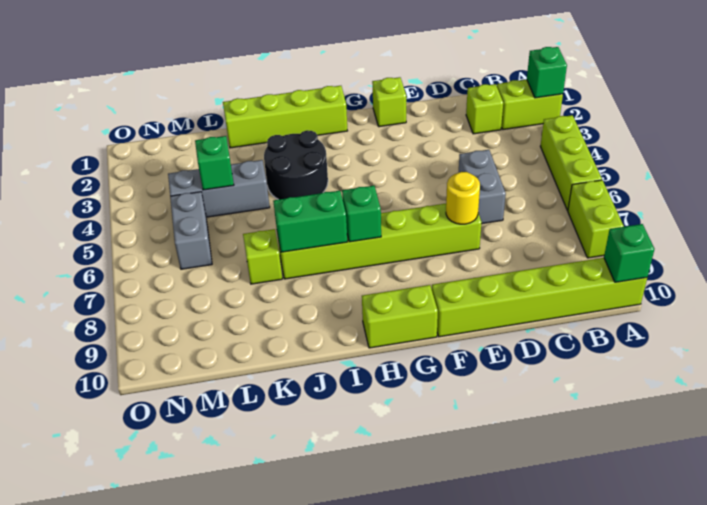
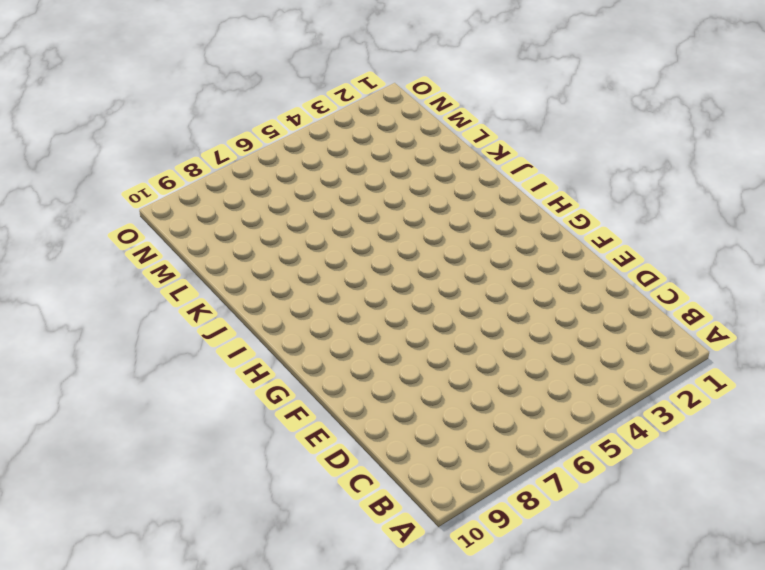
none -> lime brick A2:B2 level 1
none -> lime brick A4:A6 level 1
none -> lime brick A7:A8 level 1

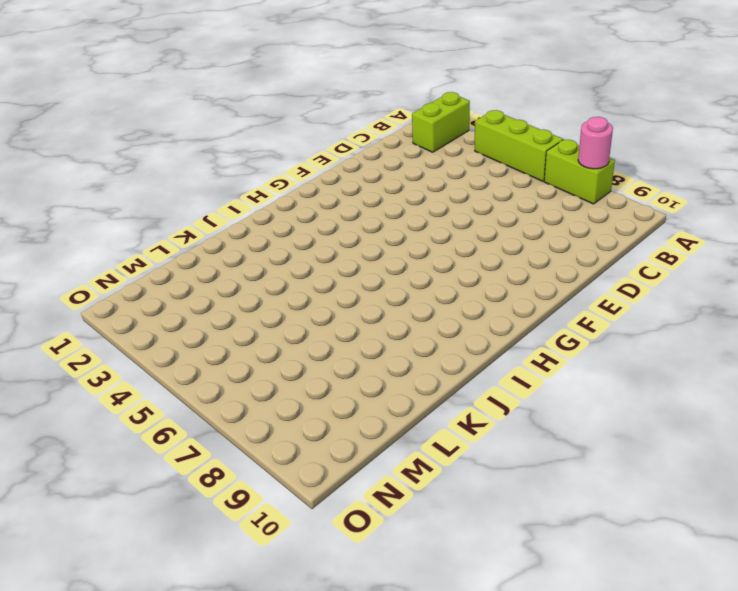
pink round brick A8 level 2 -> none
none -> lime brick A10:F10 level 1
none -> lime brick C2 level 1
none -> grey brick D5:D6 level 1

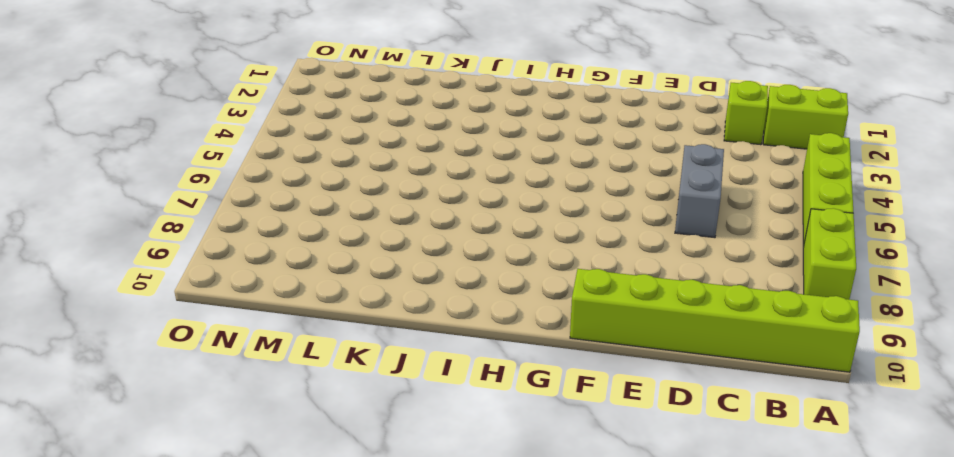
none -> lime brick E7:J7 level 1
none -> lime brick F1 level 1
none -> lime brick G10:H10 level 1

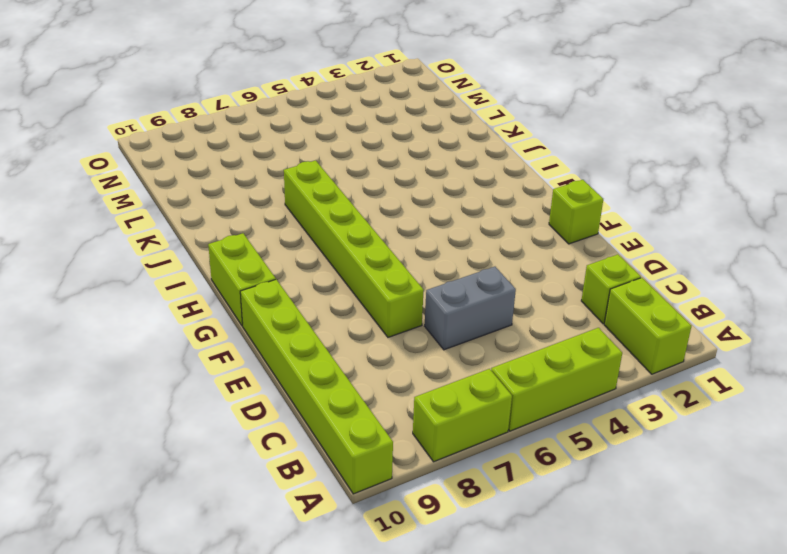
none -> lime brick H1:K1 level 1
none -> black round brick I3:J4 level 1
none -> grey brick K4:M4 level 1

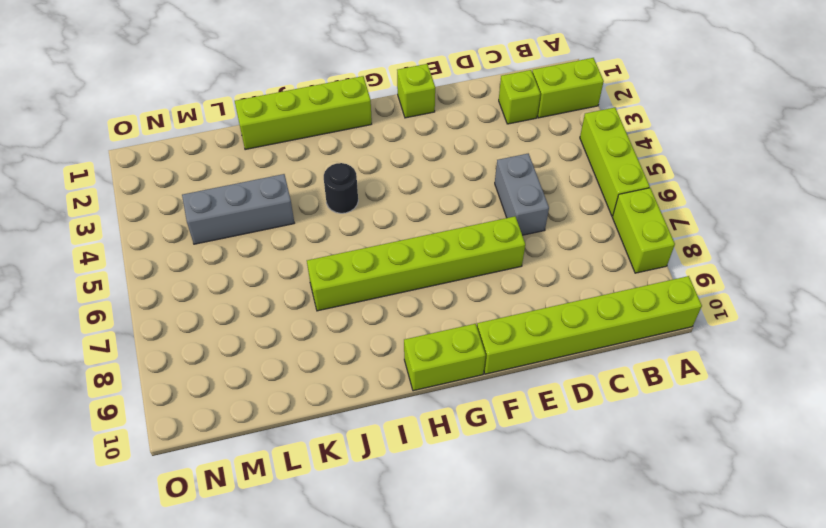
black round brick I4 level 1 -> black round brick I3:J4 level 1
none -> lime brick K7 level 1
none -> grey brick M5:M6 level 1
none -> green brick A2 level 2

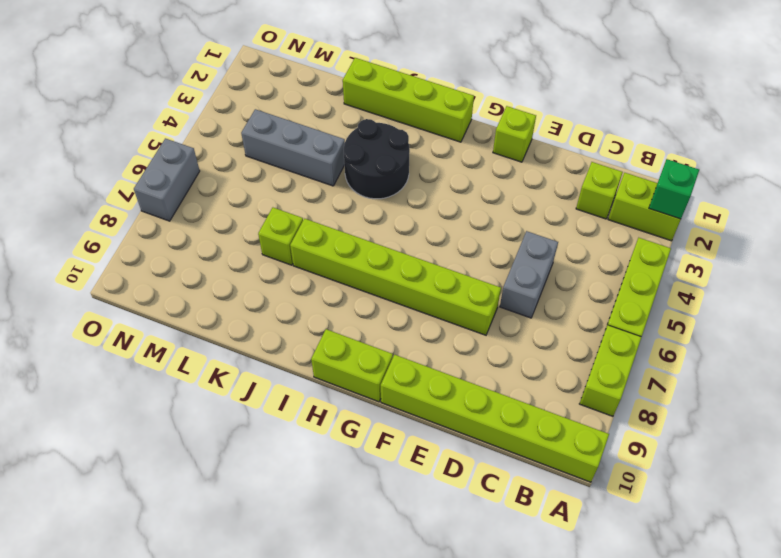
grey brick O6:O7 level 1 -> grey brick M5:M6 level 1
none -> green brick A10 level 2
none -> yellow round brick E7 level 2
none -> green brick H7 level 2

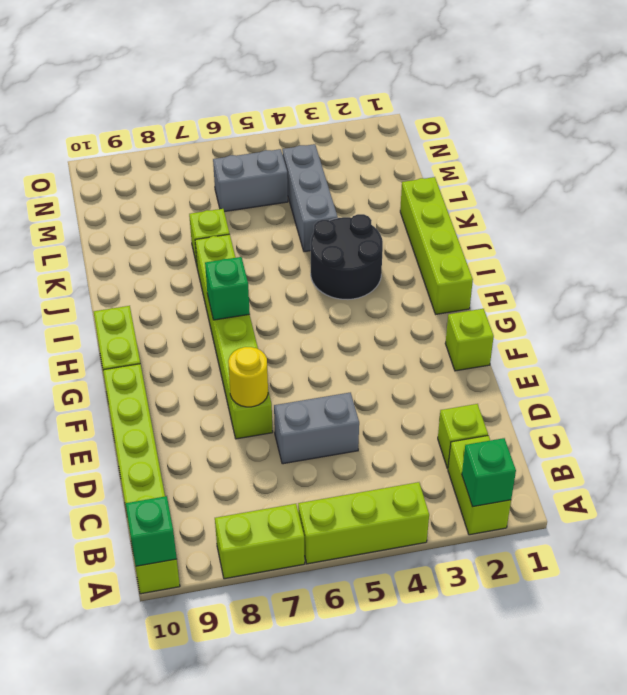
none -> green brick I7:J7 level 2
none -> green brick L4 level 2

